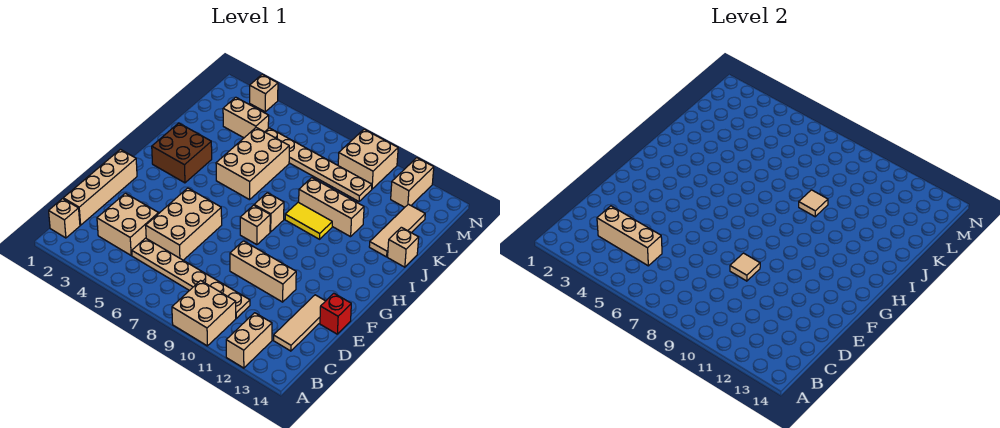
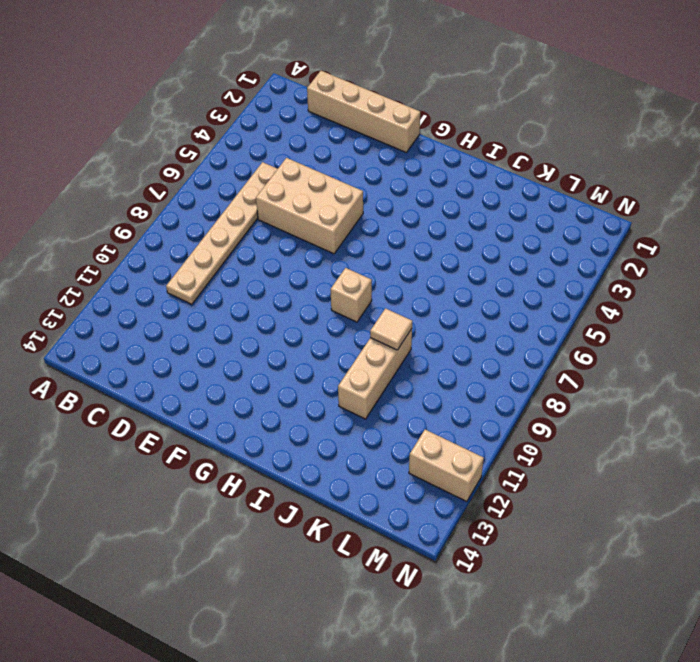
none -> tan brick A9:B10 level 1
none -> tan brick A12:B12 level 1
none -> tan brick B1 level 1

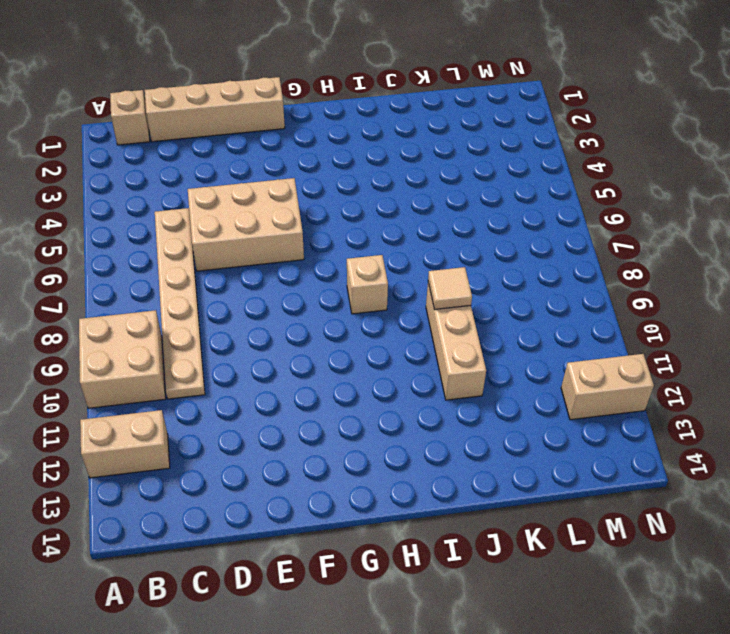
none -> tan brick C3:D4 level 1
none -> tan tile C13:E13 level 1
none -> tan brick E9:E11 level 1

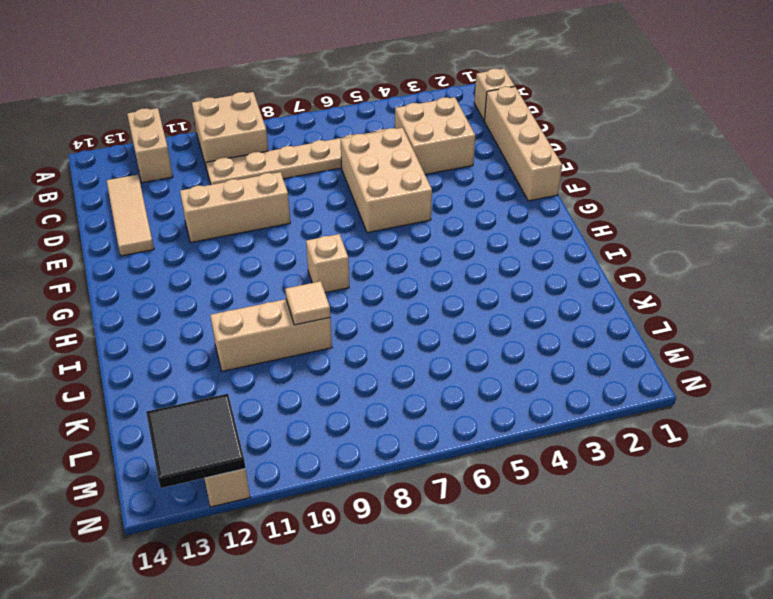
black tile M12:N13 level 2 -> none
none -> red brick E14 level 1
none -> tan brick G8 level 1
none -> brown brick H2:I3 level 1

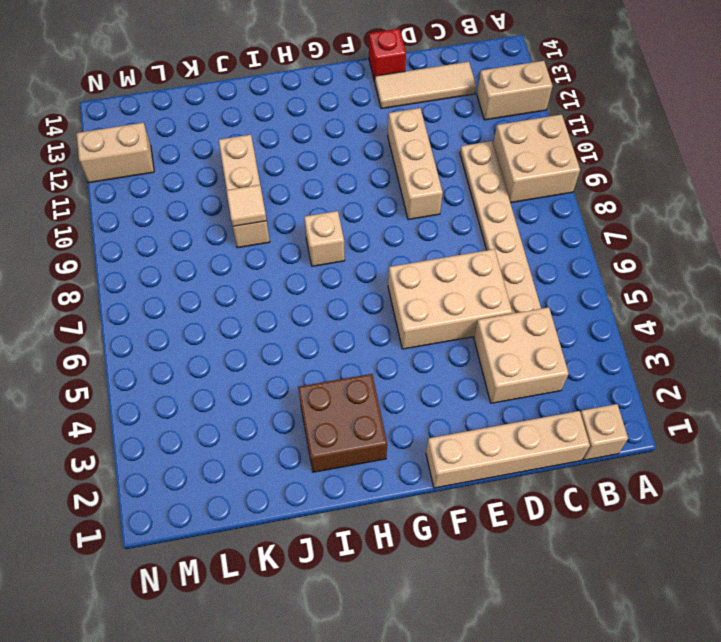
none -> tan brick G8 level 1
none -> tan brick I5:K6 level 1
none -> yellow tile I9:I10 level 1

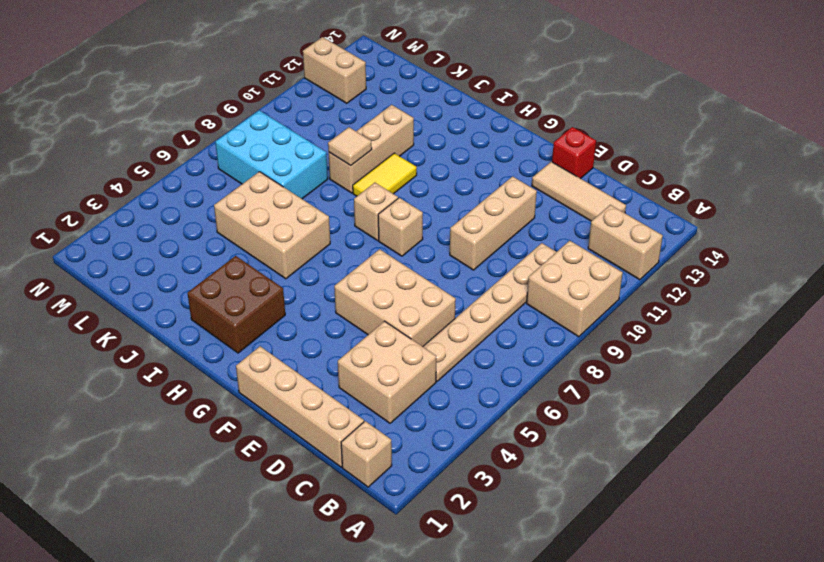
cyan brick K7:M8 level 1 -> tan plate L5:L10 level 1
none -> tan tile J13:L13 level 1
none -> tan brick J14 level 1
none -> tan brick L3:L4 level 1

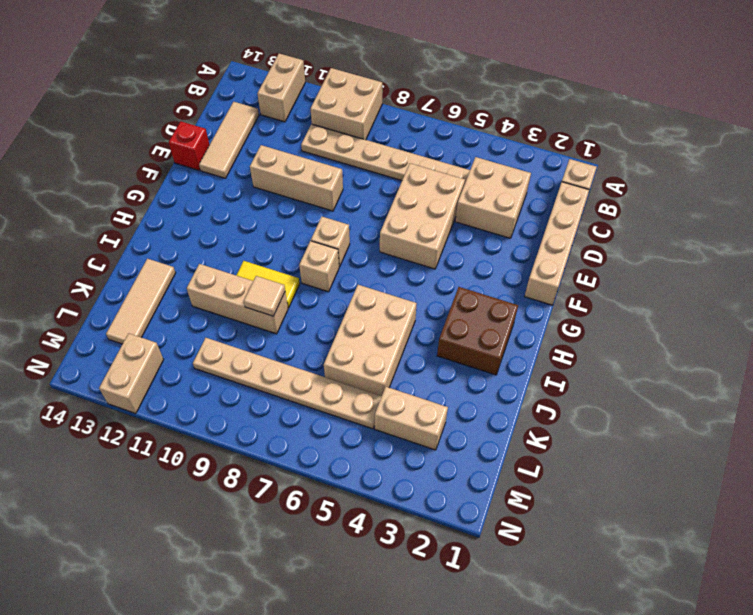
none -> tan brick J14 level 1
none -> tan brick M9:N10 level 1
none -> tan brick N3 level 1

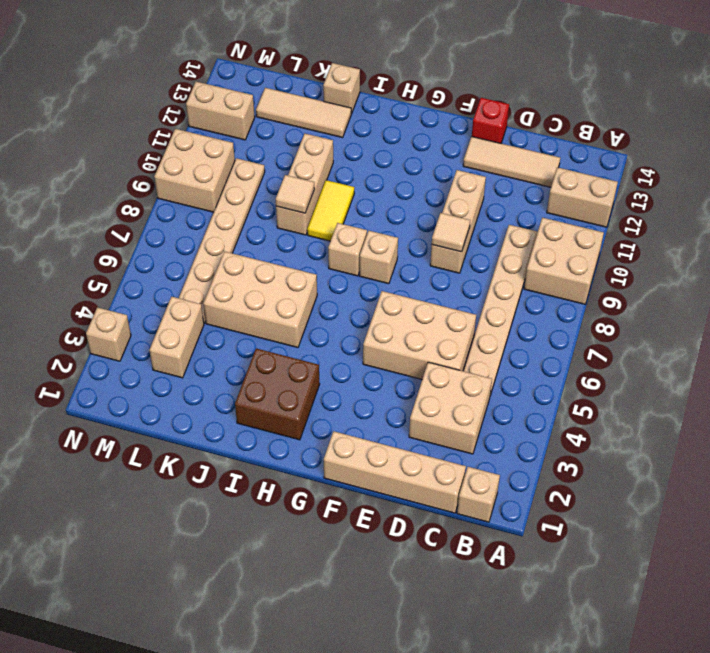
none -> tan brick C3:C5 level 2

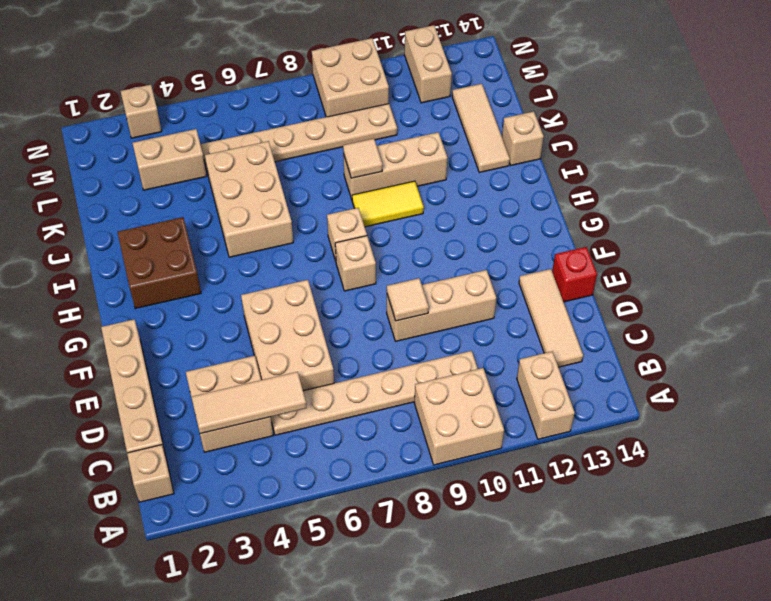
tan tile C3:C5 level 2 -> tan brick C3:C5 level 2

